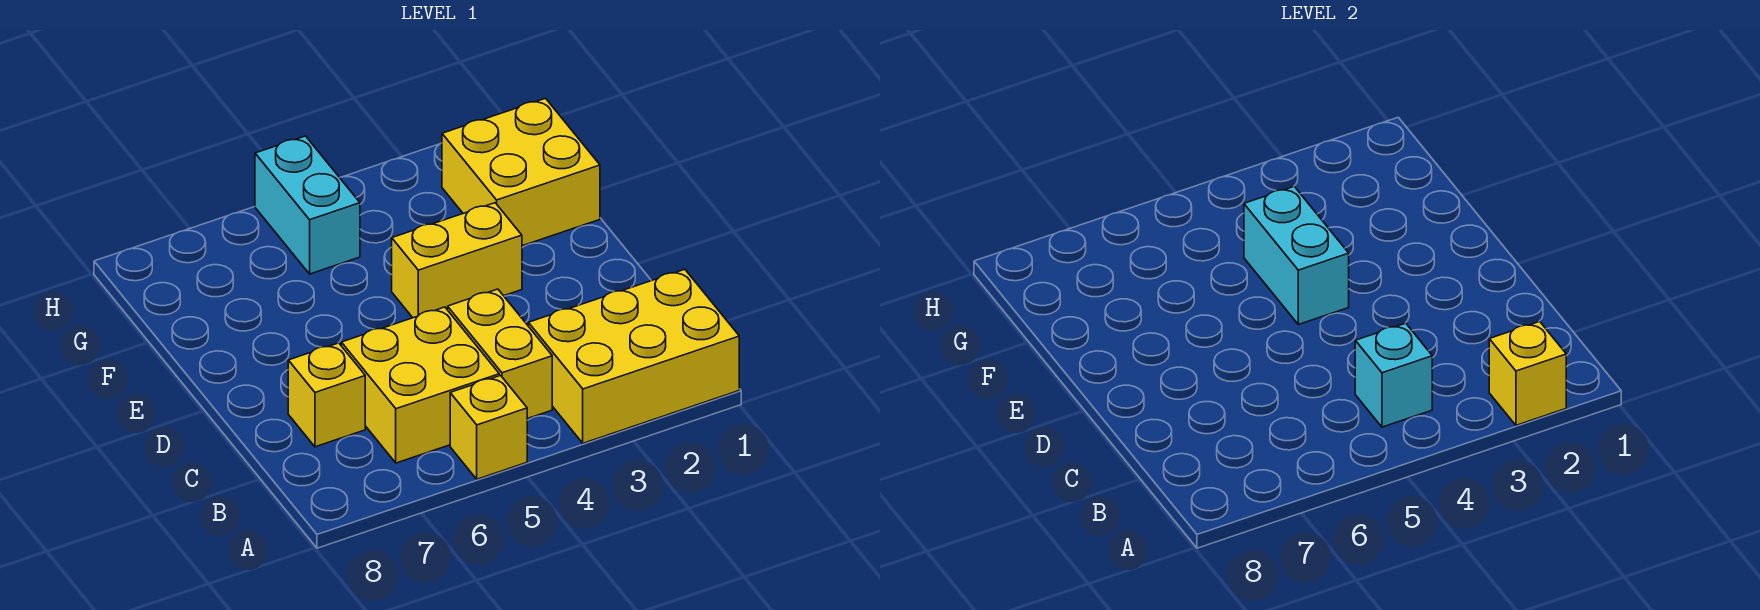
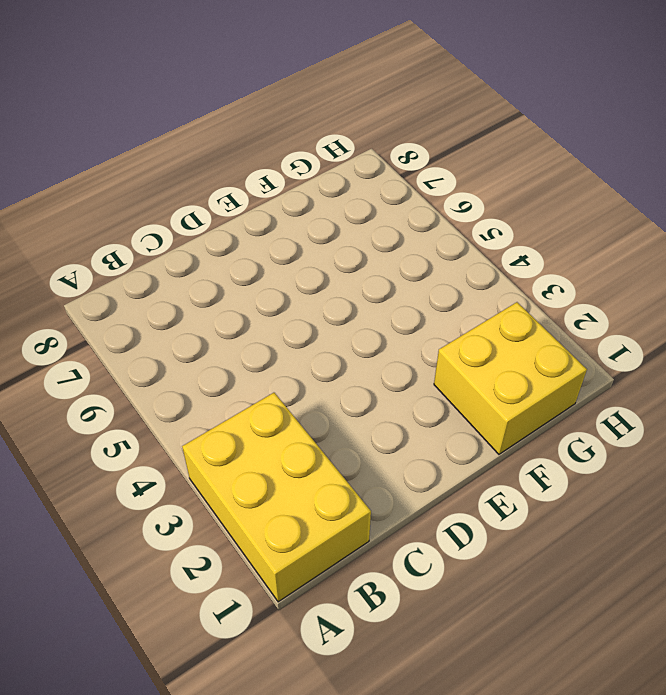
none -> yellow brick A5 level 1
none -> yellow brick B4:C4 level 1

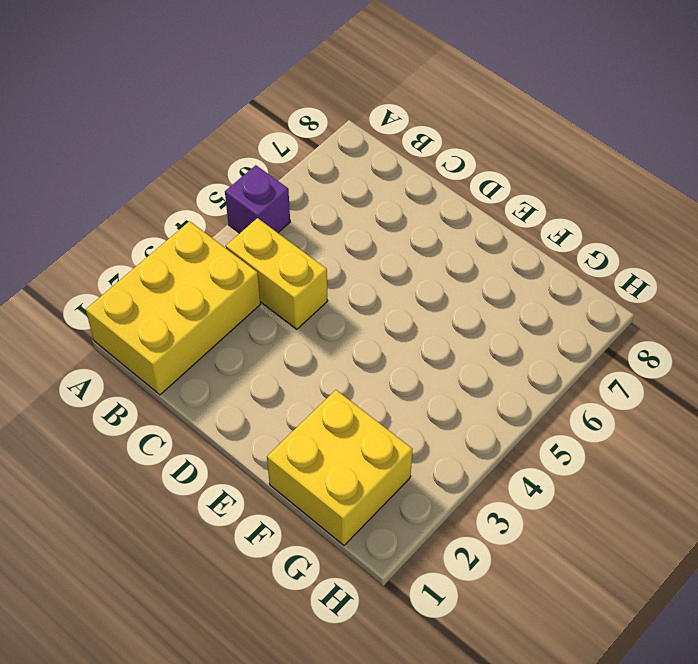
purple brick A5 level 1 -> yellow brick A5 level 1
none -> yellow brick B5:C6 level 1
none -> yellow brick C7 level 1

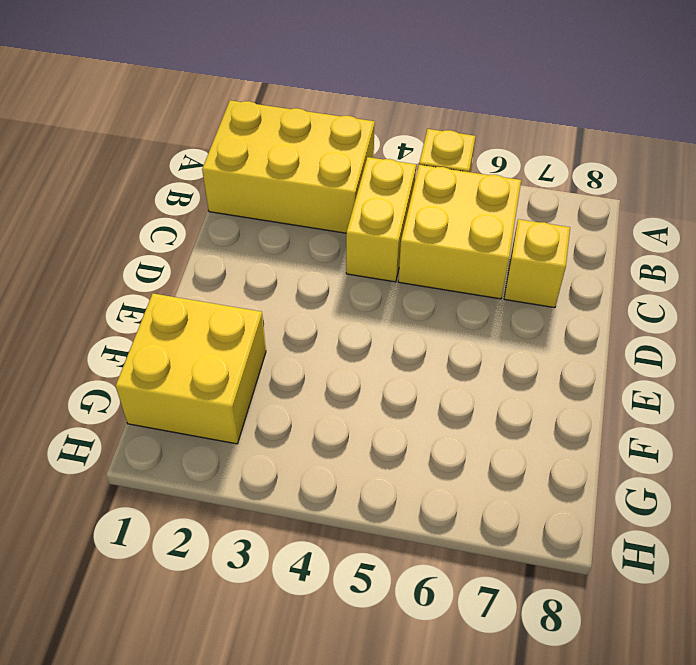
none -> yellow brick E3:E4 level 1
none -> cyan brick G5:H5 level 1

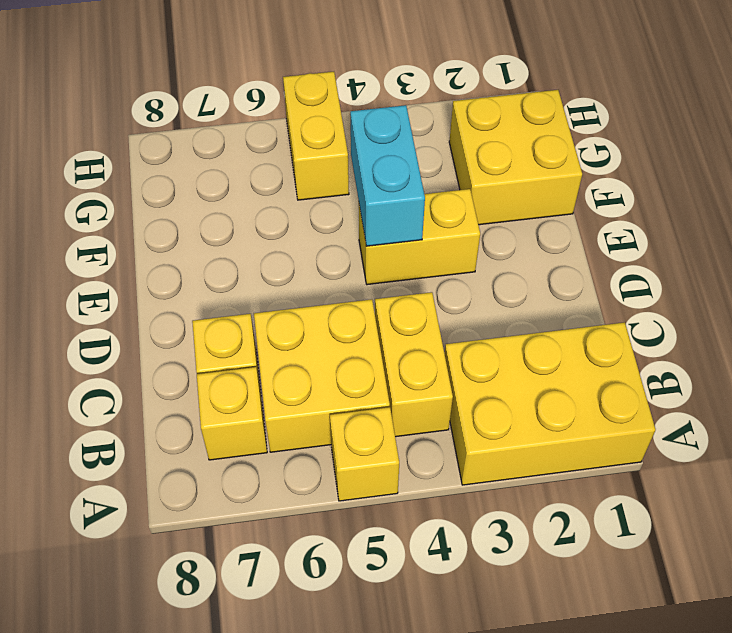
yellow brick B7 level 1 -> yellow brick A2 level 2
yellow brick G5:H5 level 1 -> cyan brick G5:H5 level 1
none -> cyan brick B4 level 2

